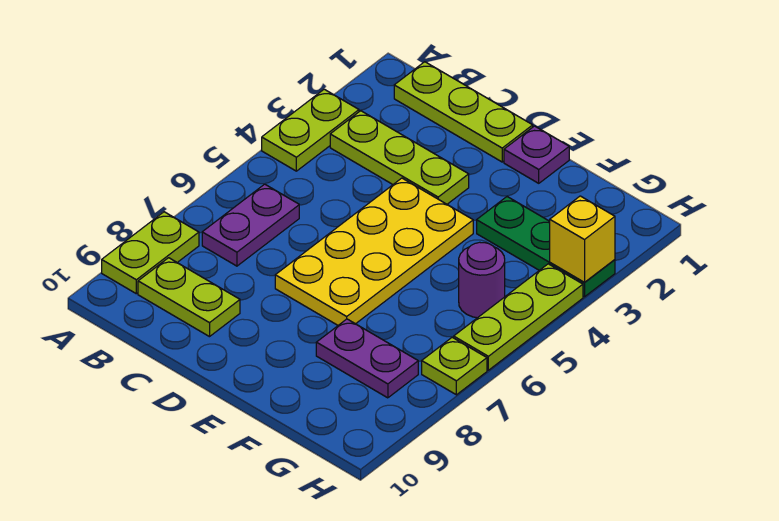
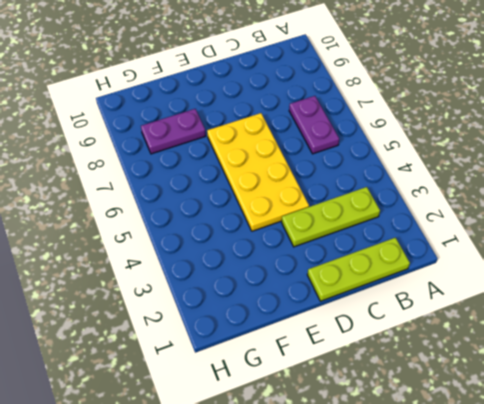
none -> lime plate A3:A4 level 1
none -> lime plate A8:A9 level 1
none -> lime plate B9:C9 level 1

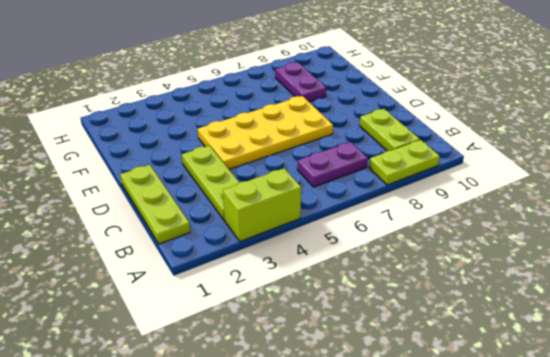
lime brick A3:A4 level 1 -> lime plate A3:A4 level 1
none -> purple plate E1 level 1
none -> green plate F3:H3 level 1
none -> purple round brick G5 level 1

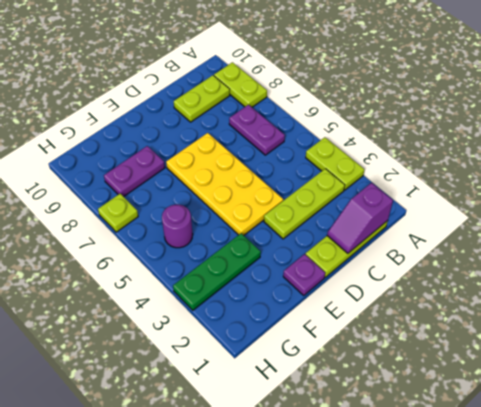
purple slope B1:C1 level 2 top B -> none
none -> lime plate H4:H6 level 1
none -> yellow brick H3 level 2

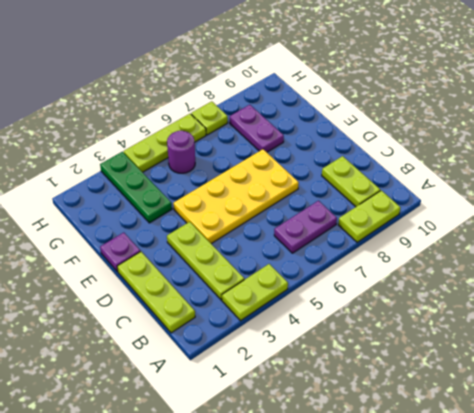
none -> yellow brick H3 level 2

